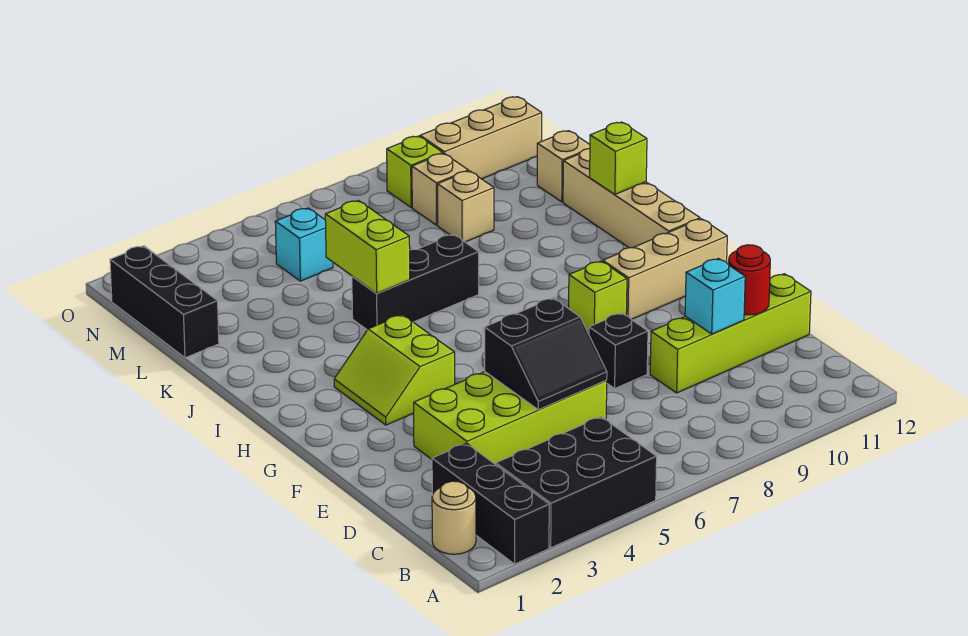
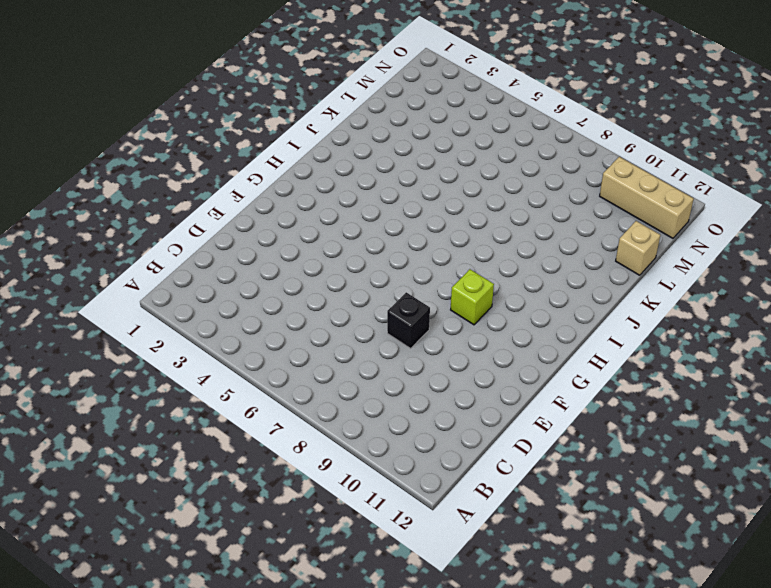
none -> black brick A2:C2 level 1
none -> black brick A3:B5 level 1
none -> tan round brick B1 level 1

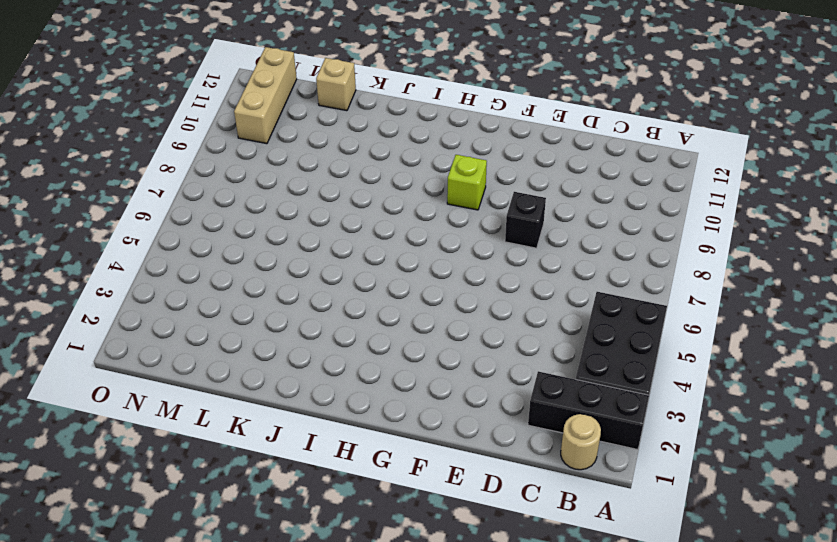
none -> lime brick D3:E6 level 1
none -> lime brick D9:D12 level 1
none -> lime slope G3:H4 level 1 top 4

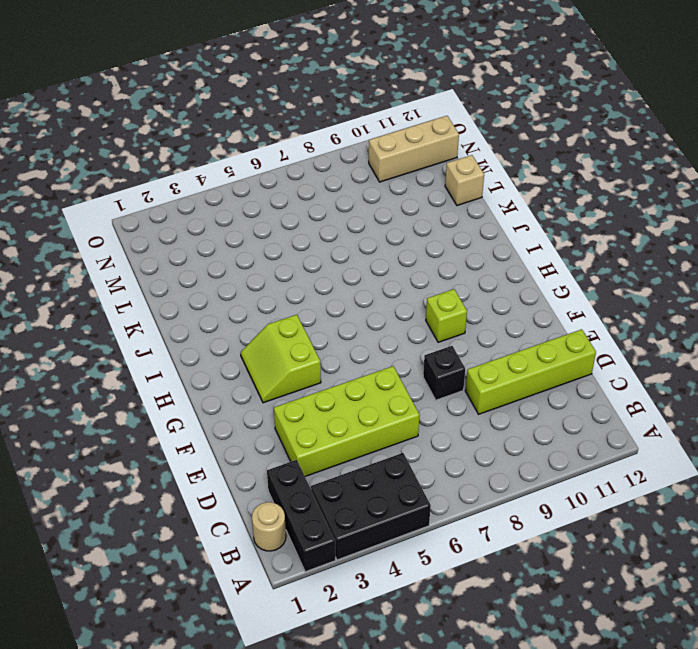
none -> tan brick G10:G12 level 1
none -> tan brick H12:K12 level 1
none -> black brick J5:J7 level 1

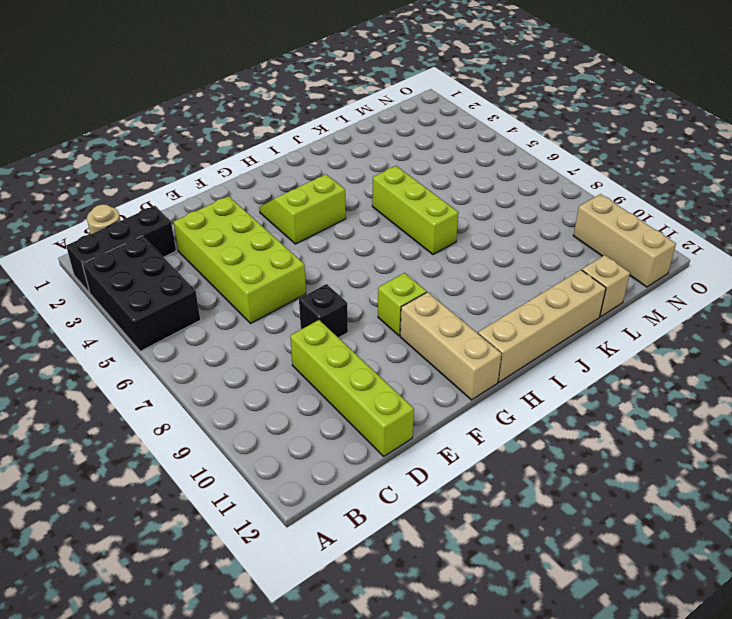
lime brick J5:J7 level 1 -> black brick J5:J7 level 1
none -> black brick L1:N1 level 1
none -> tan brick L9 level 1
none -> cyan brick M5 level 1

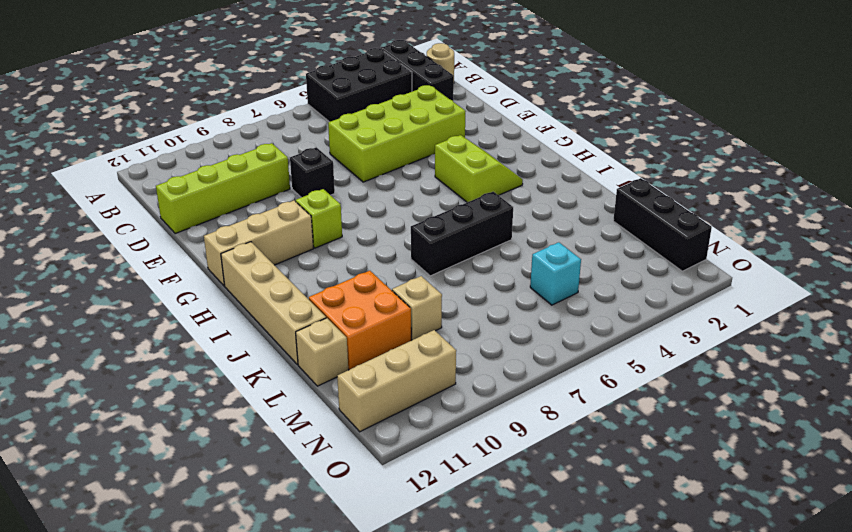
orange brick K10:L11 level 1 -> none
none -> tan brick M9 level 1
none -> lime brick N9 level 1
none -> black slope D5:E6 level 2 top E

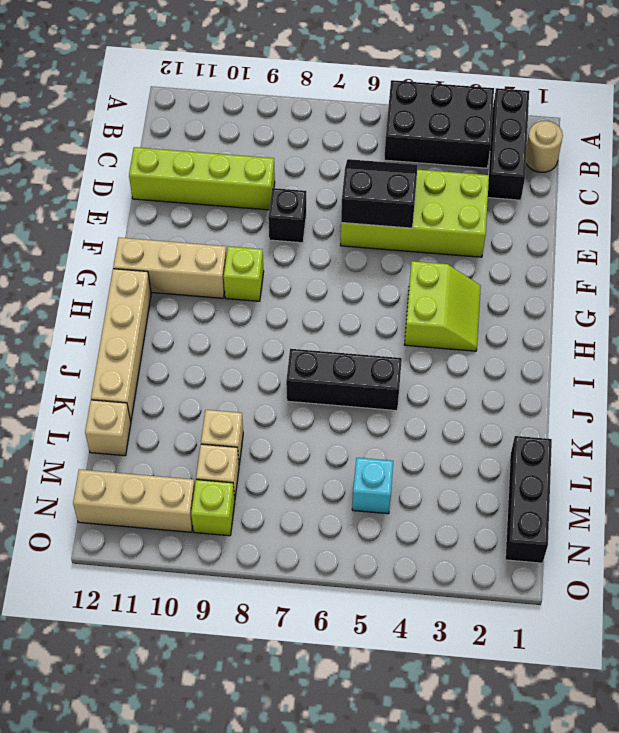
none -> cyan brick D10 level 2
none -> red round brick D11 level 2
none -> lime brick J5:K5 level 2

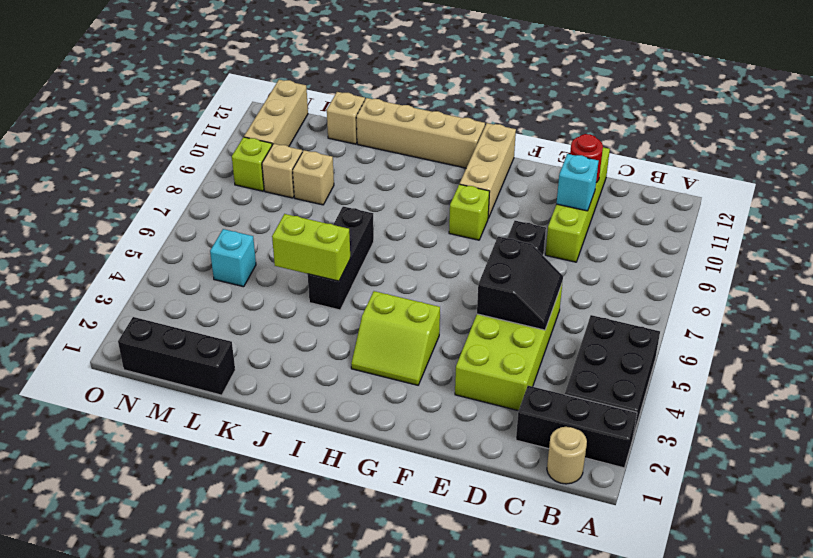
none -> lime brick J12 level 2

